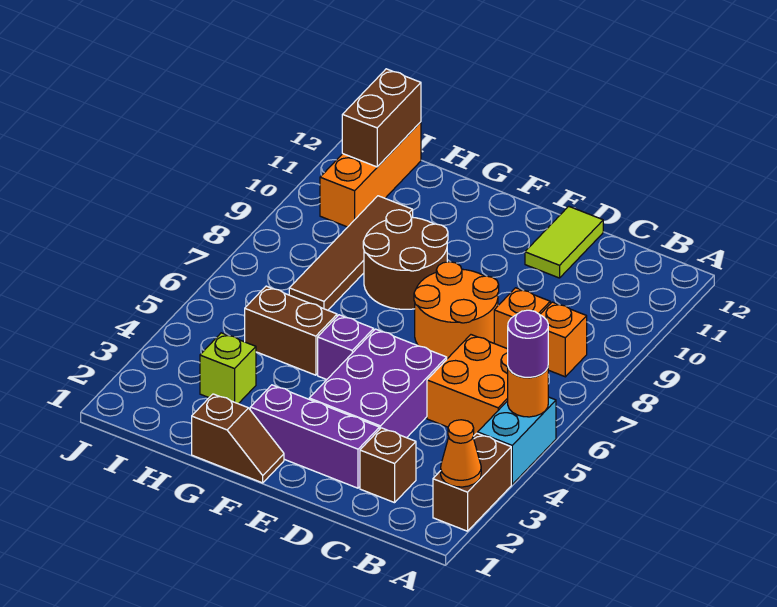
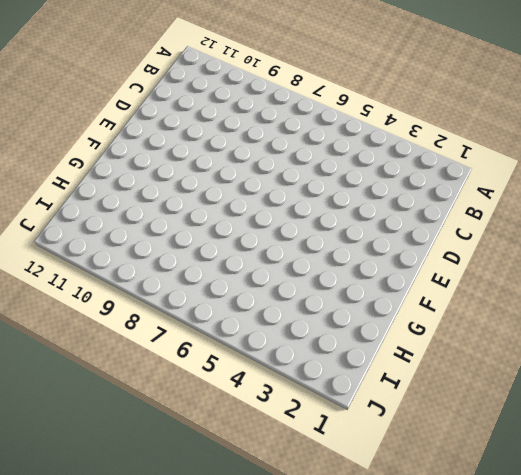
none -> brown brick A2:A3 level 1
none -> cyan brick A4:A5 level 1
none -> orange brick B5:C6 level 1

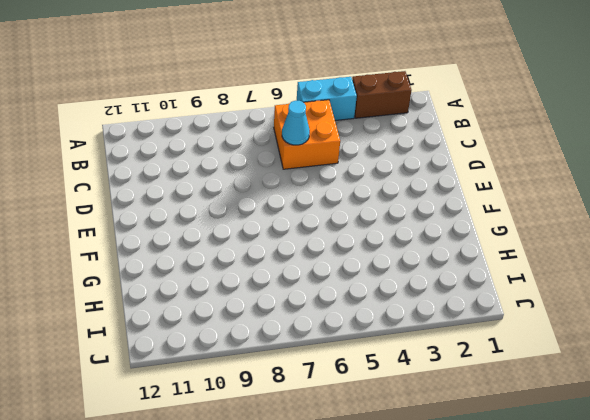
cyan cone C6 level 2 -> none
none -> orange brick B8 level 1
none -> brown brick C2 level 1
none -> orange brick C8 level 1

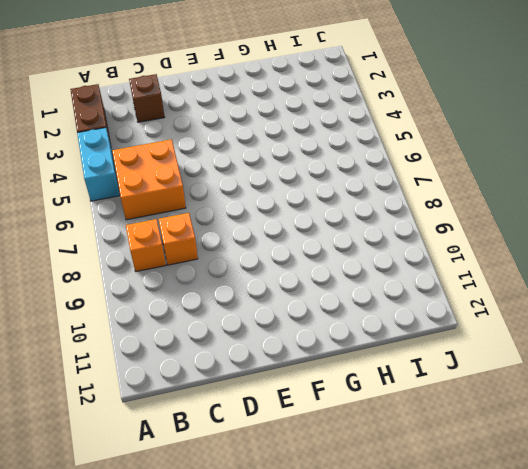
none -> purple brick D2:F2 level 1
none -> purple brick D3:E5 level 1
none -> orange round brick D7:E8 level 1

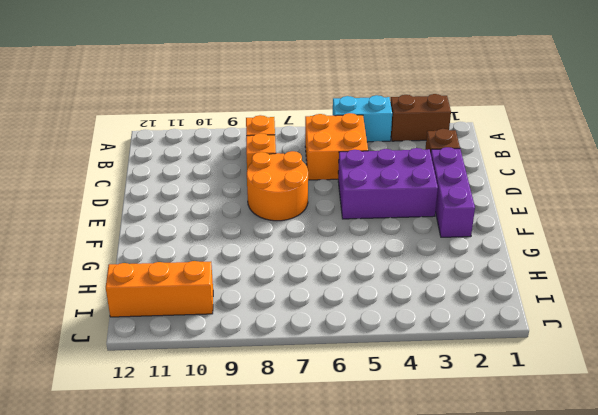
none -> lime tile D11:D12 level 1
none -> brown slope F1:G1 level 1 top G
none -> purple brick F5 level 1

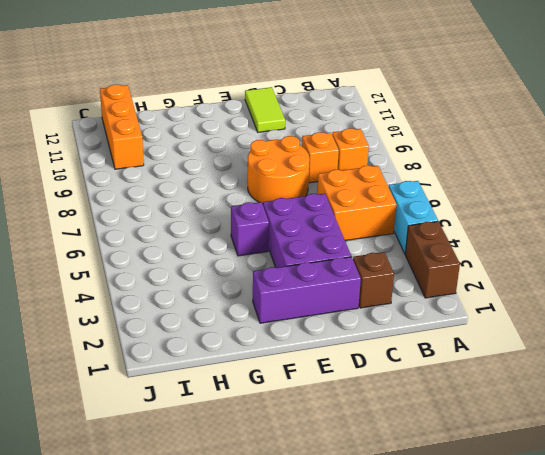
none -> brown slope F1:G1 level 1 top G
none -> brown round brick F8:G9 level 1
none -> brown brick G5:H5 level 1

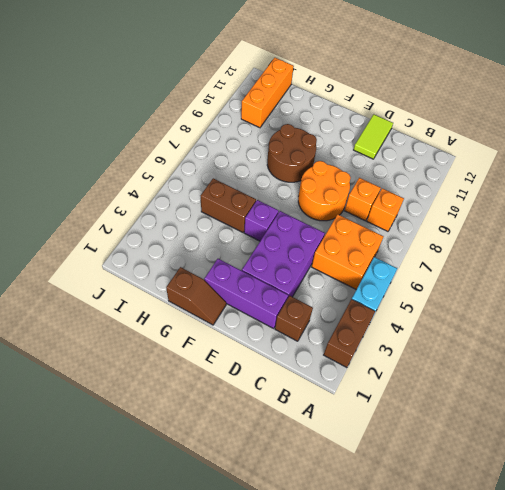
none -> lime brick H3 level 1
none -> brown tile H7:H10 level 1
none -> orange cone A2 level 2

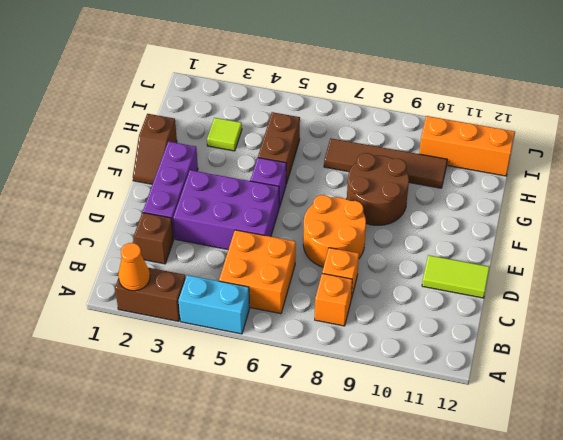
lime tile H3 level 1 -> lime brick H3 level 1
none -> orange round brick A5 level 2
none -> brown brick I11:I12 level 2
none -> purple round brick A5 level 3

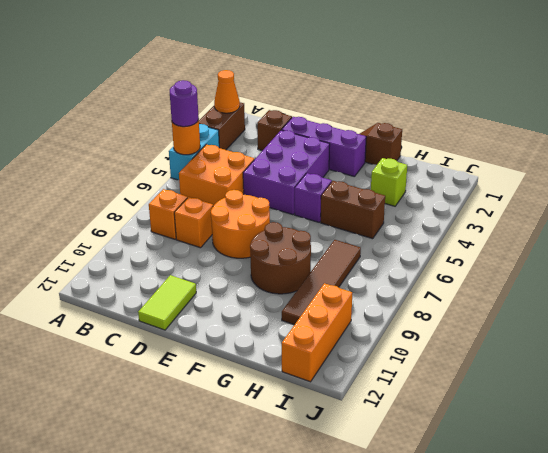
none -> brown brick I11:I12 level 2

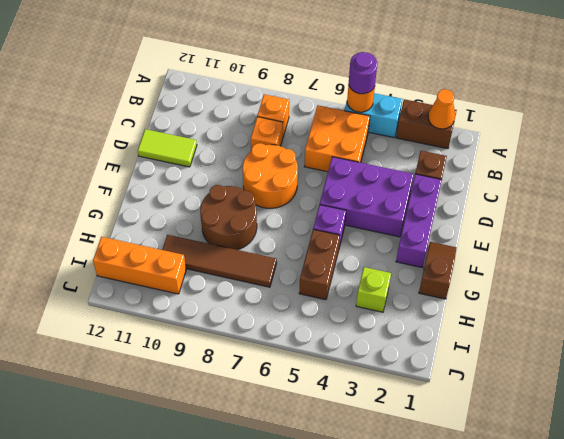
none -> brown brick I11:I12 level 2

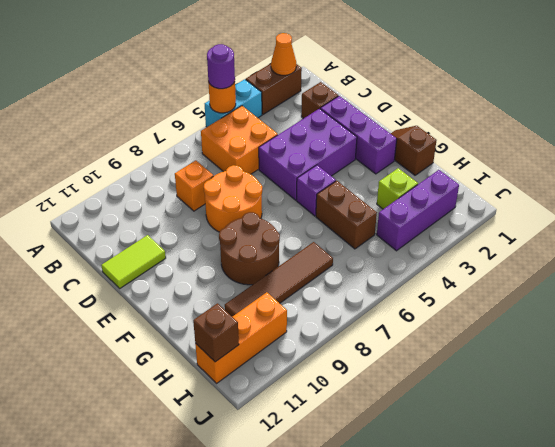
purple brick I2:I4 level 1 -> none
brown brick I12 level 2 -> brown brick I11:I12 level 2
none -> orange brick B8 level 1

